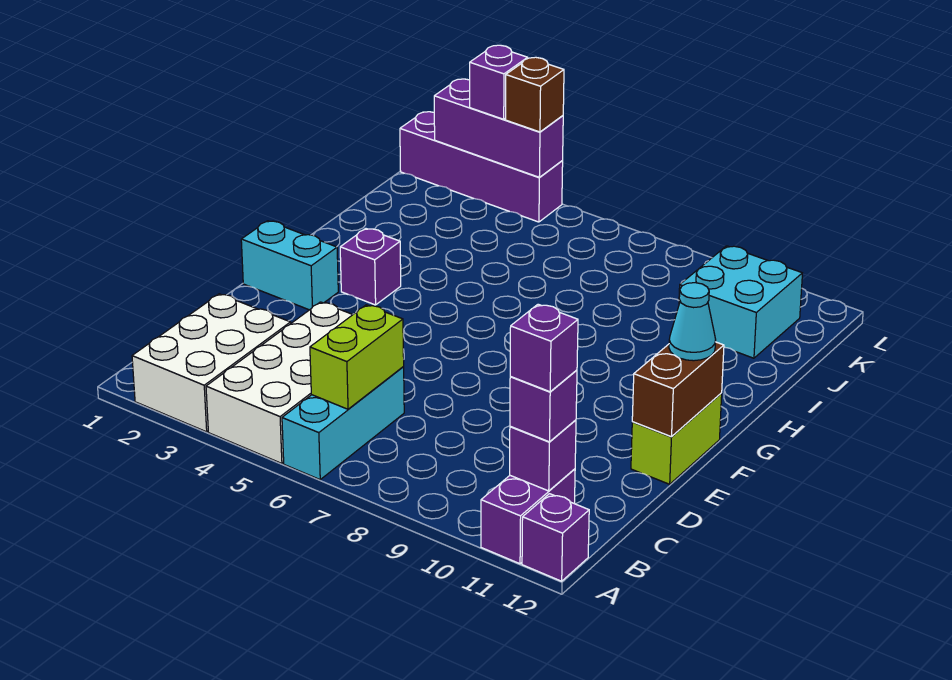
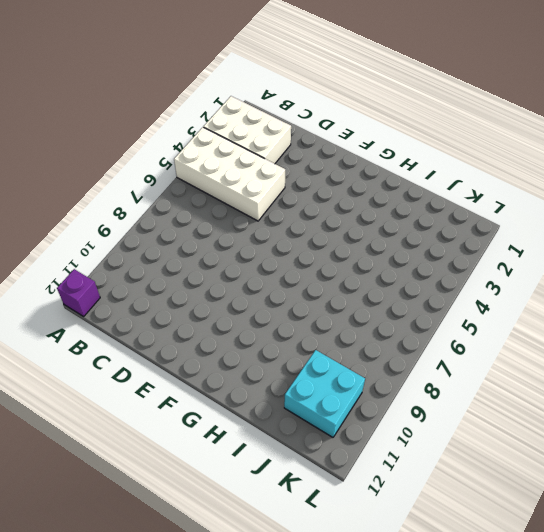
none -> cyan brick A6:C6 level 1
none -> purple brick A11:B11 level 1
none -> lime brick E12:F12 level 1

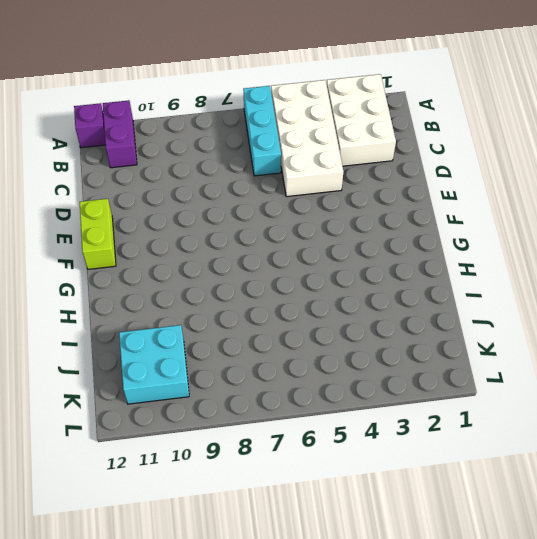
none -> cyan brick F1:F2 level 1
none -> purple brick G3 level 1
none -> purple brick L1:L4 level 1

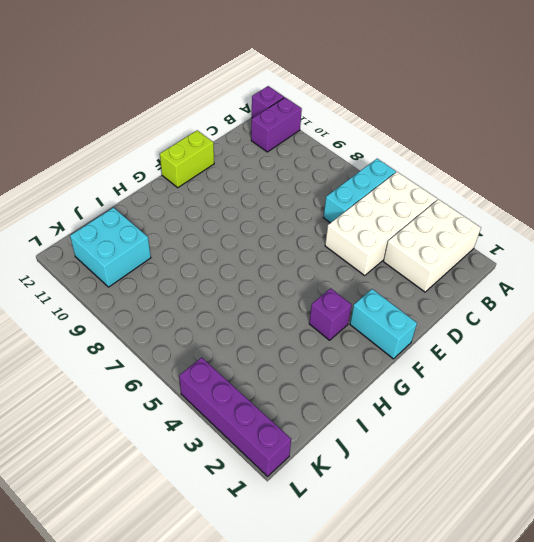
none -> lime brick B6:C6 level 2
none -> purple brick B11 level 2
none -> brown brick E12:F12 level 2

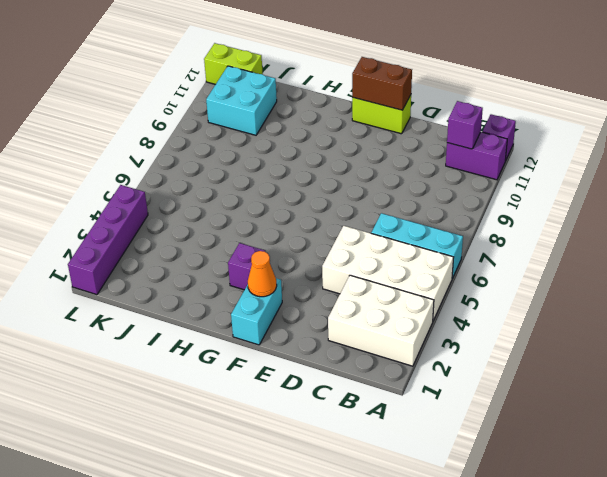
orange cone F2 level 2 -> none
lime brick K12:L12 level 1 -> lime brick B6:C6 level 2
none -> purple brick L2:L4 level 2
none -> purple brick B11 level 3
none -> cyan cone F12 level 3

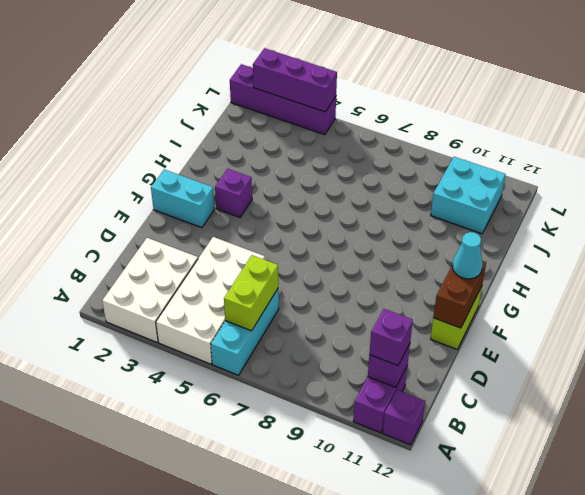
none -> purple brick L3 level 3
none -> brown brick L4 level 3
none -> purple brick B11 level 4

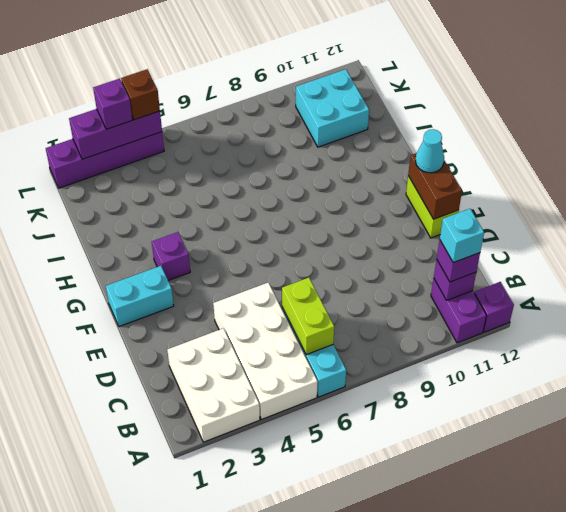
cyan brick B11 level 4 -> purple brick B11 level 4

